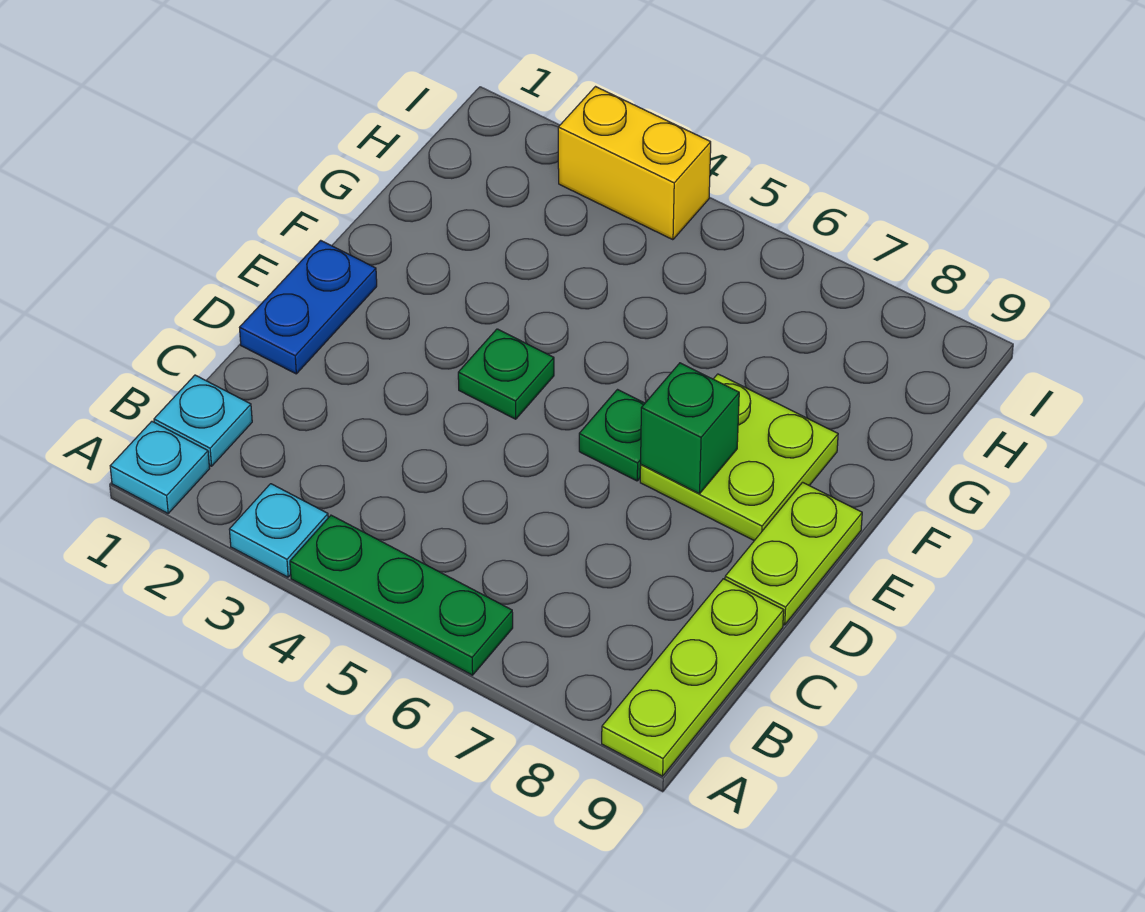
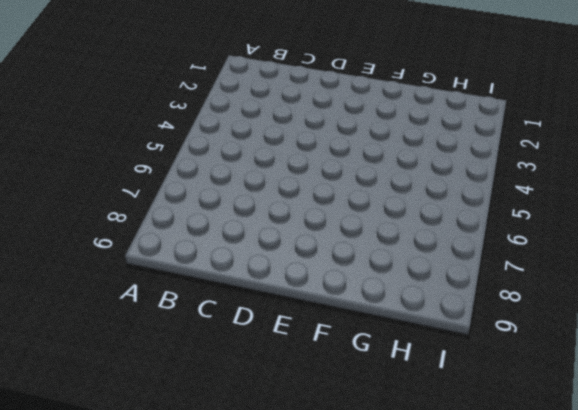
none -> cyan plate A1 level 1
none -> cyan plate A3 level 1
none -> green plate A4:A6 level 1

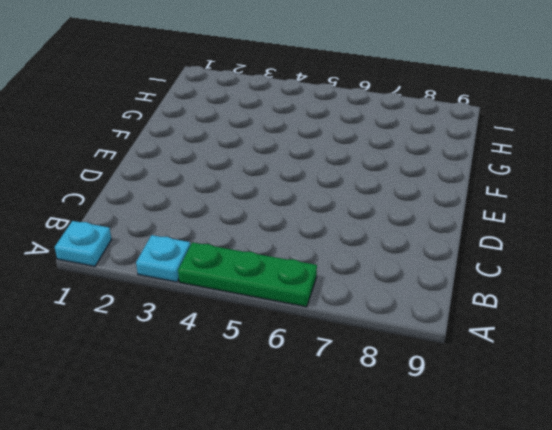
none -> lime plate A9:C9 level 1
none -> cyan plate B1 level 1
none -> blue plate D1:E1 level 1

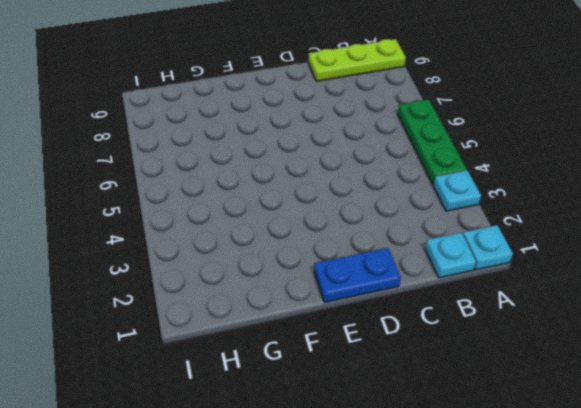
none -> lime plate D9:E9 level 1
none -> green plate E4 level 1
none -> green plate E6 level 1

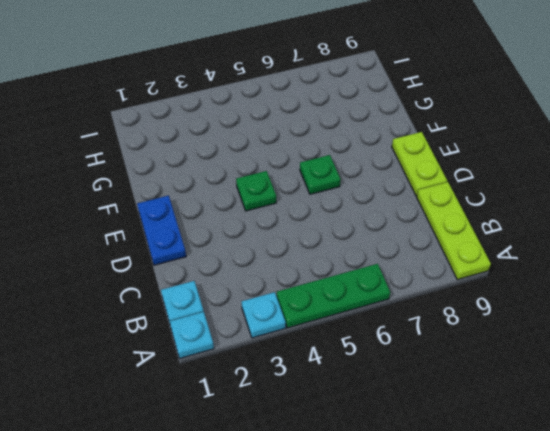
none -> lime plate E7:F8 level 1
none -> yellow brick I3:I4 level 1
none -> green brick E7 level 2

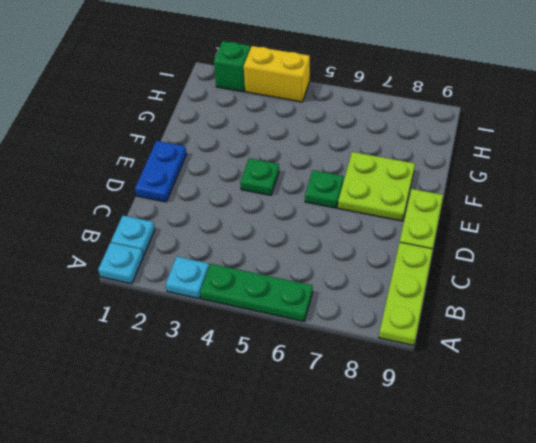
green brick I2 level 1 -> green brick E7 level 2

